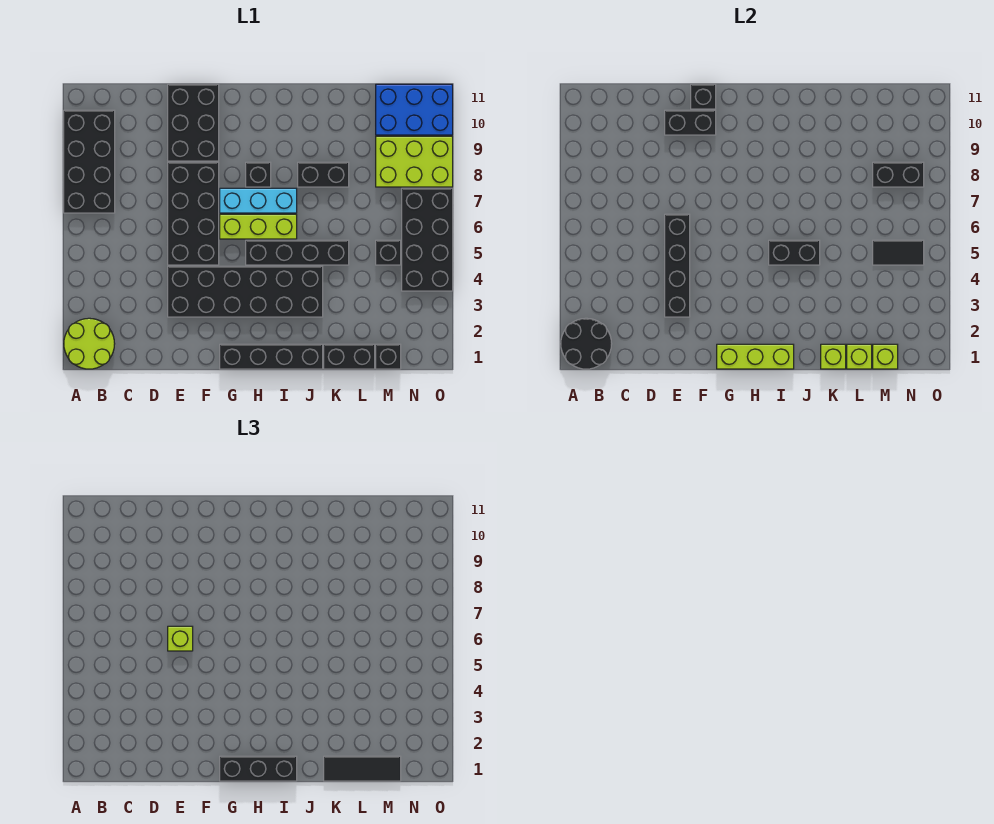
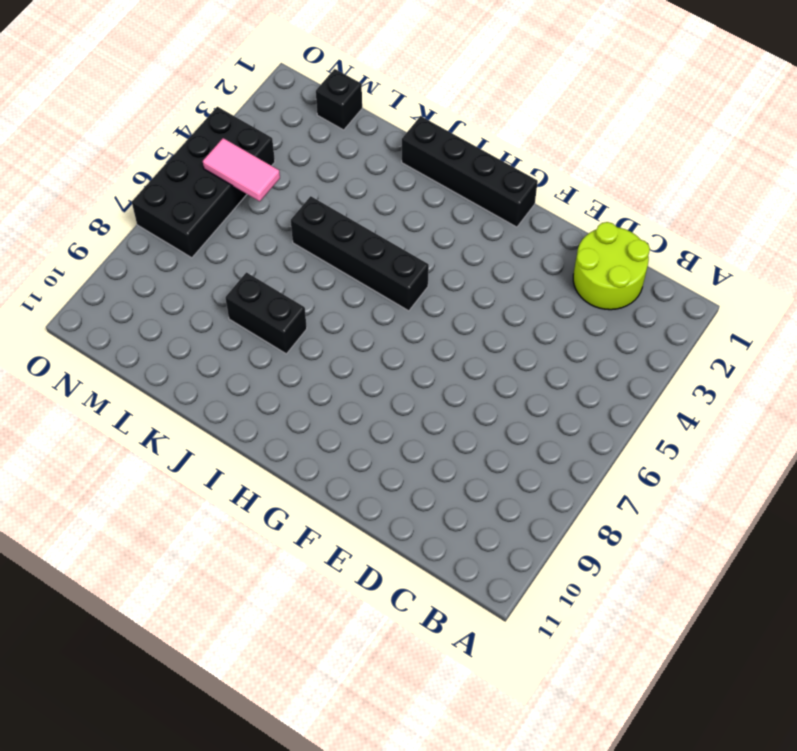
lime round brick C1:D2 level 1 -> lime round brick A1:B2 level 1
pink tile M5:N5 level 2 -> black tile M5:N5 level 2
none -> black brick A7:B10 level 1
none -> black brick E3:J4 level 1
none -> black brick E5:F8 level 1
none -> black brick E9:F11 level 1

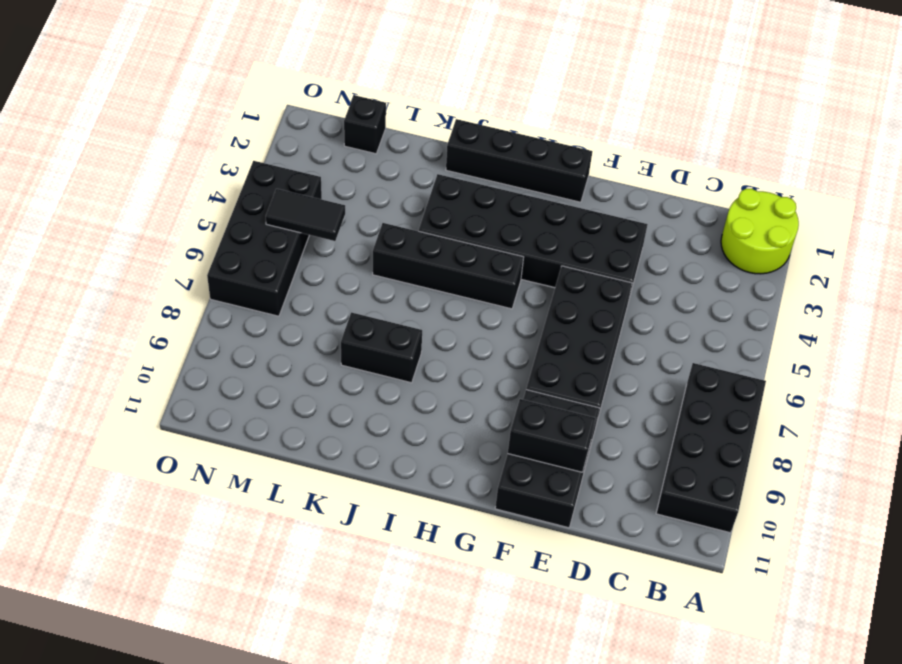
none -> lime brick G6:I6 level 1
none -> cyan brick G7:I7 level 1
none -> black brick H8 level 1
none -> black brick K1:L1 level 1

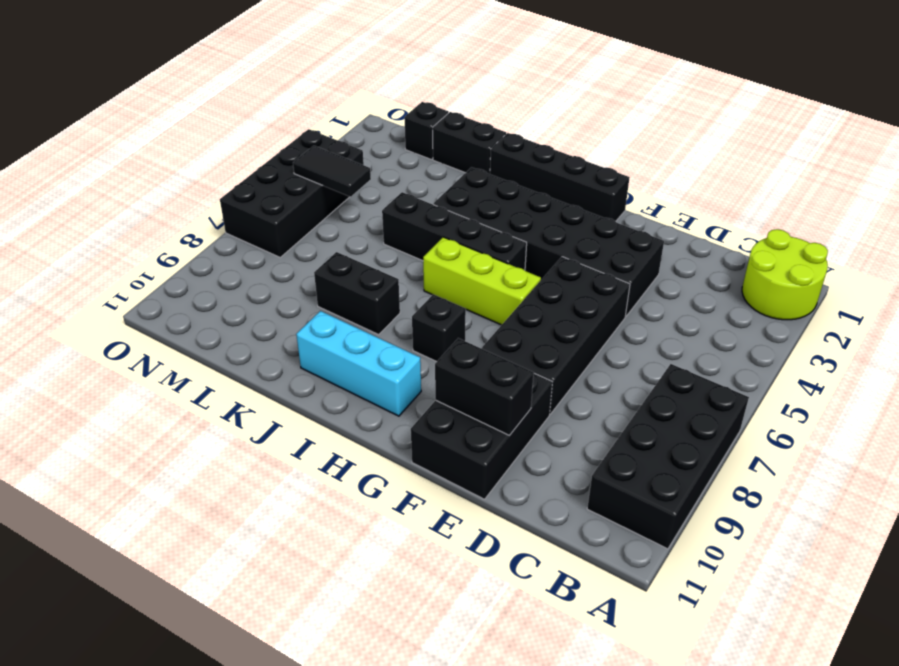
cyan brick H10:J10 level 1 -> cyan brick G7:I7 level 1
none -> black brick M5 level 1
none -> lime brick M8:O9 level 1
none -> blue brick M10:O11 level 1
none -> black round brick A1:B2 level 2

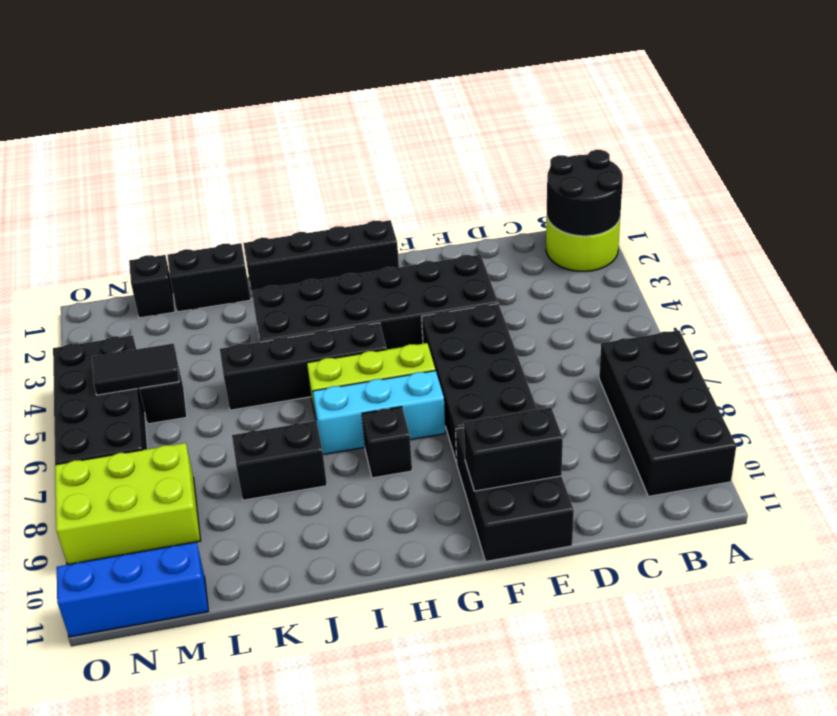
blue brick M11:O11 level 1 -> blue brick M10:O11 level 1
none -> black brick E3:E6 level 2
none -> black brick F11 level 2
none -> lime brick G1:I1 level 2
none -> black brick I5:J5 level 2

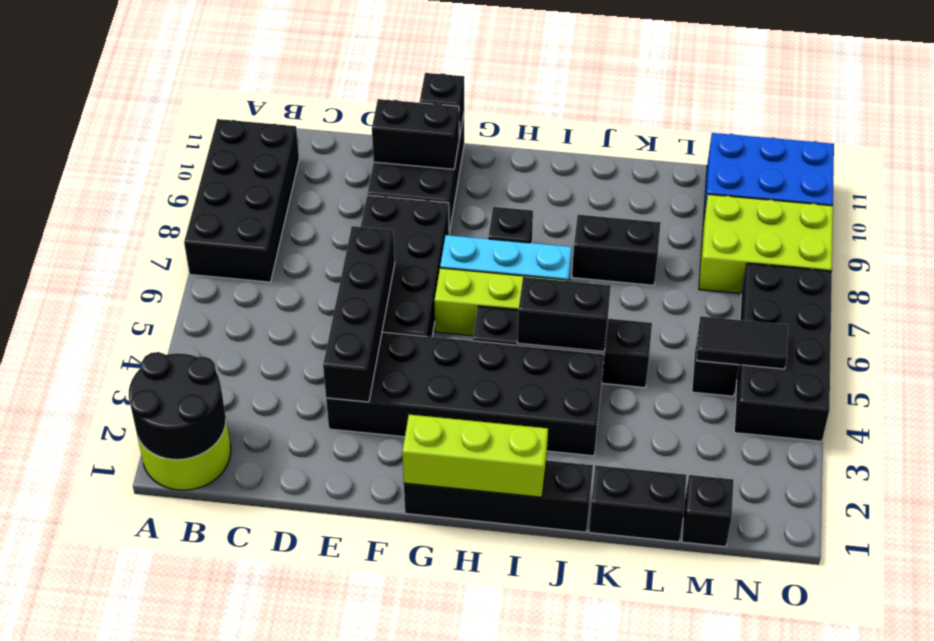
none -> lime brick K1 level 2
none -> lime brick L1 level 2
none -> lime brick M1 level 2
none -> black brick M8:N8 level 2

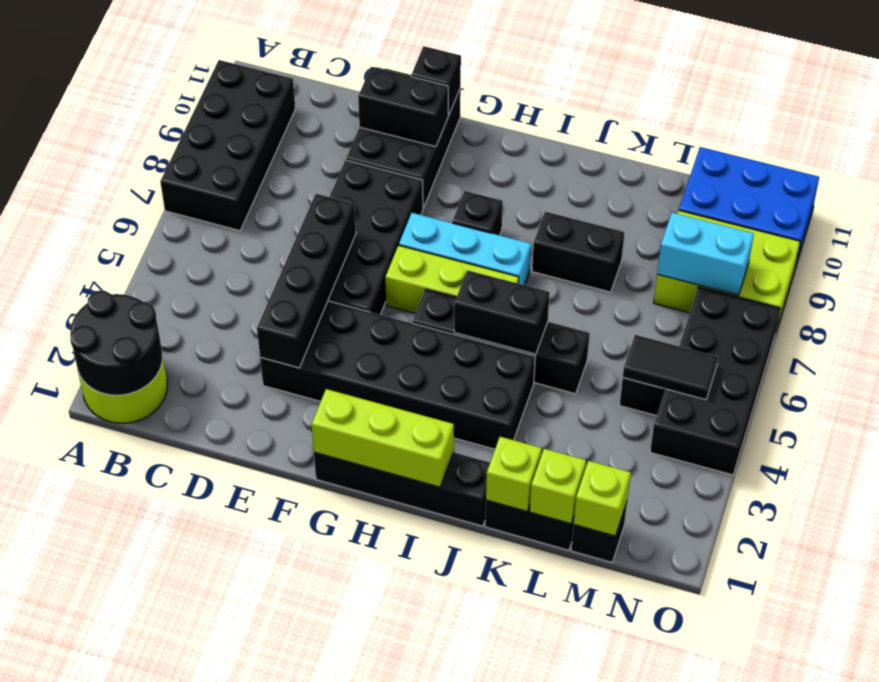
cyan brick M8:N8 level 2 -> black brick M8:N8 level 2
none -> lime brick E6 level 3
none -> black brick G1:I1 level 3
none -> black tile K1:M1 level 3

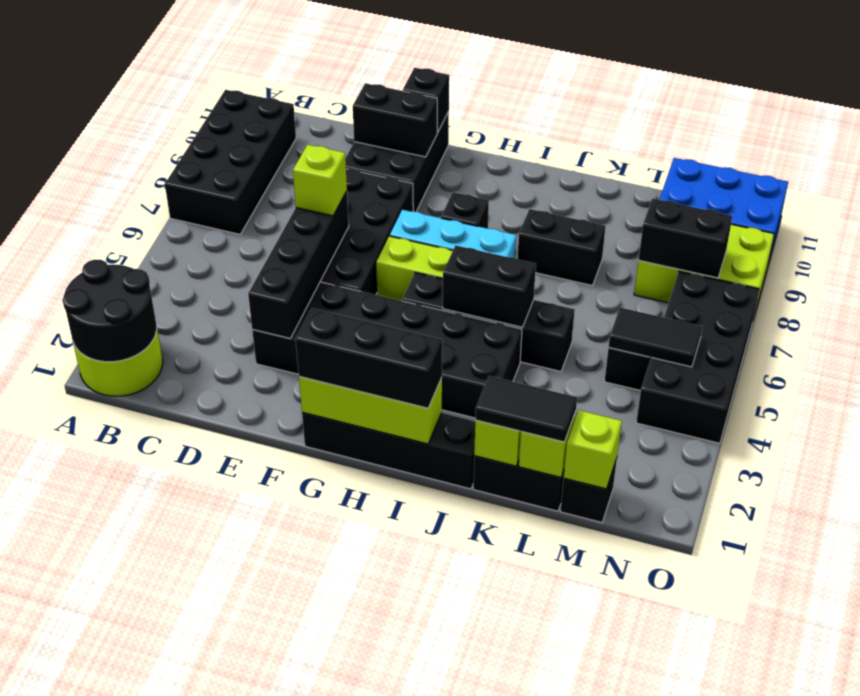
black tile K1:L1 level 3 -> black tile K1:M1 level 3

